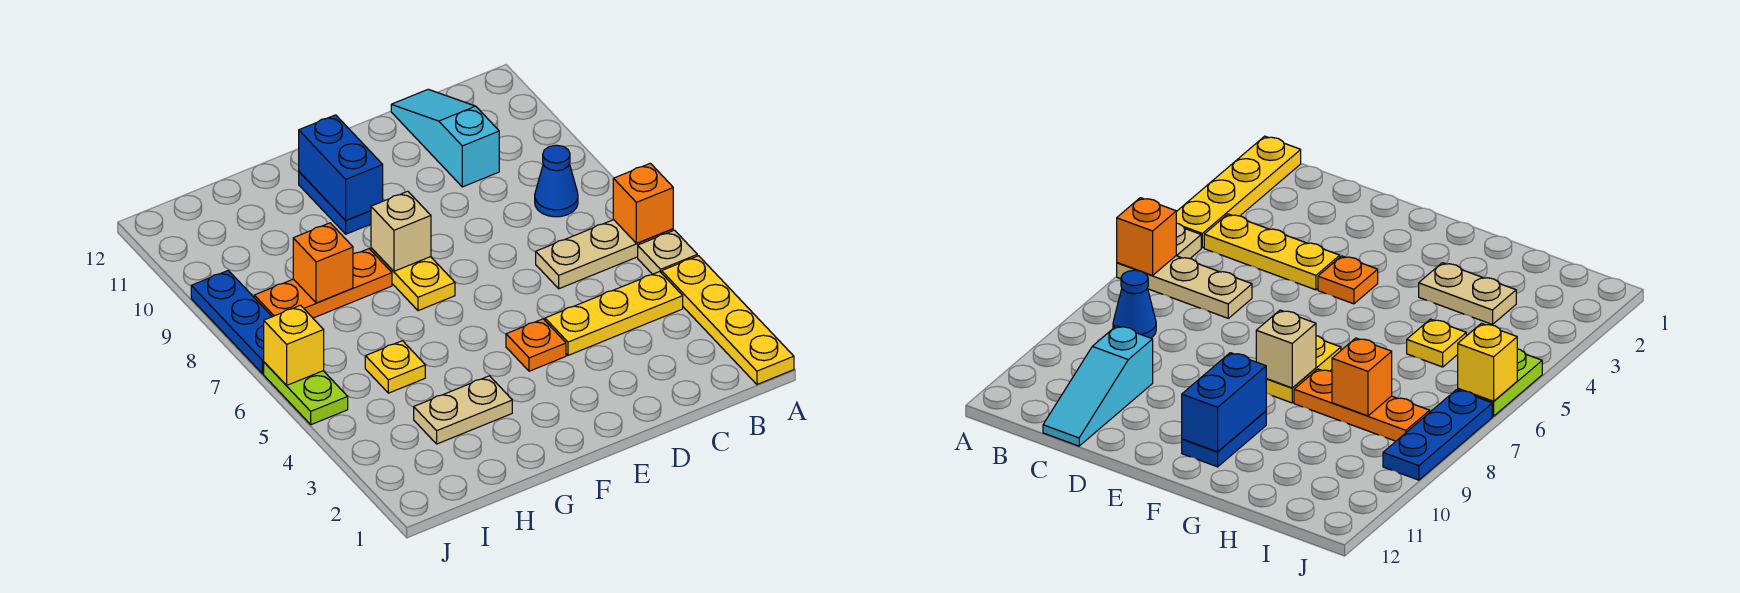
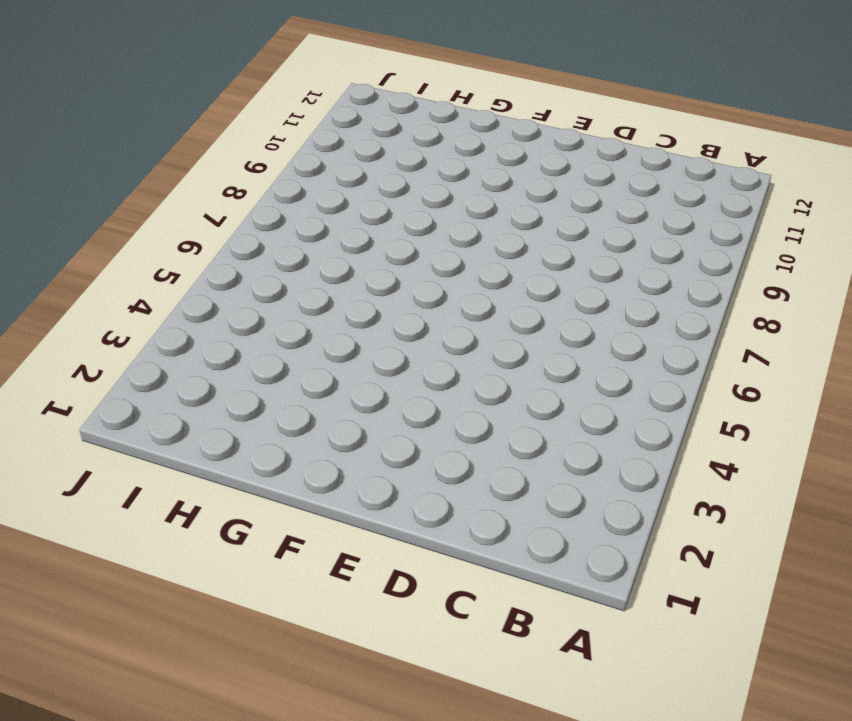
none -> yellow plate A1:A4 level 1
none -> tan plate A5 level 1
none -> tan plate A6:C6 level 1

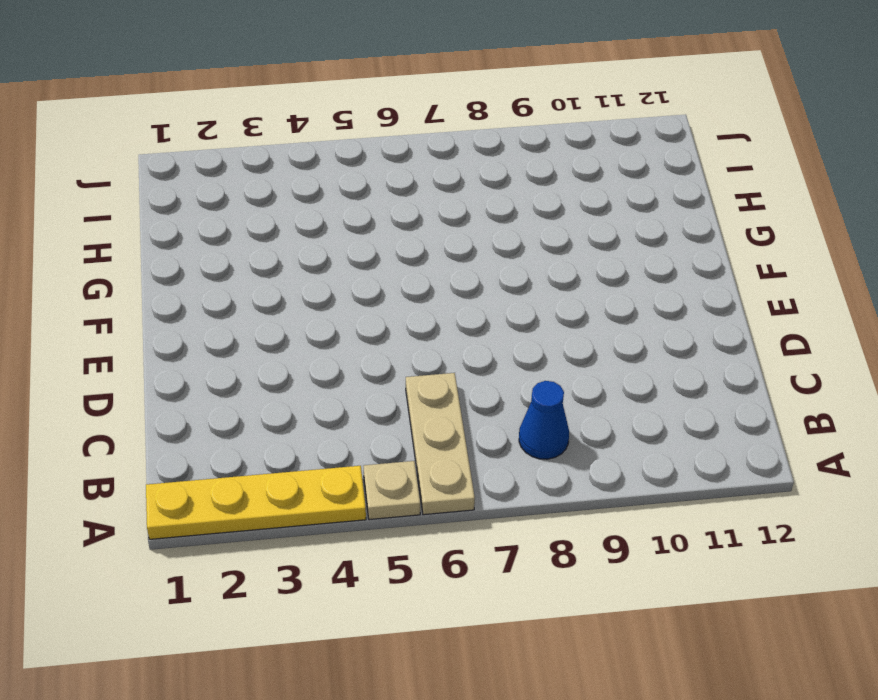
none -> yellow plate B4:D4 level 1
none -> cyan slope C10:C12 level 1 top 10
none -> orange plate E4 level 1

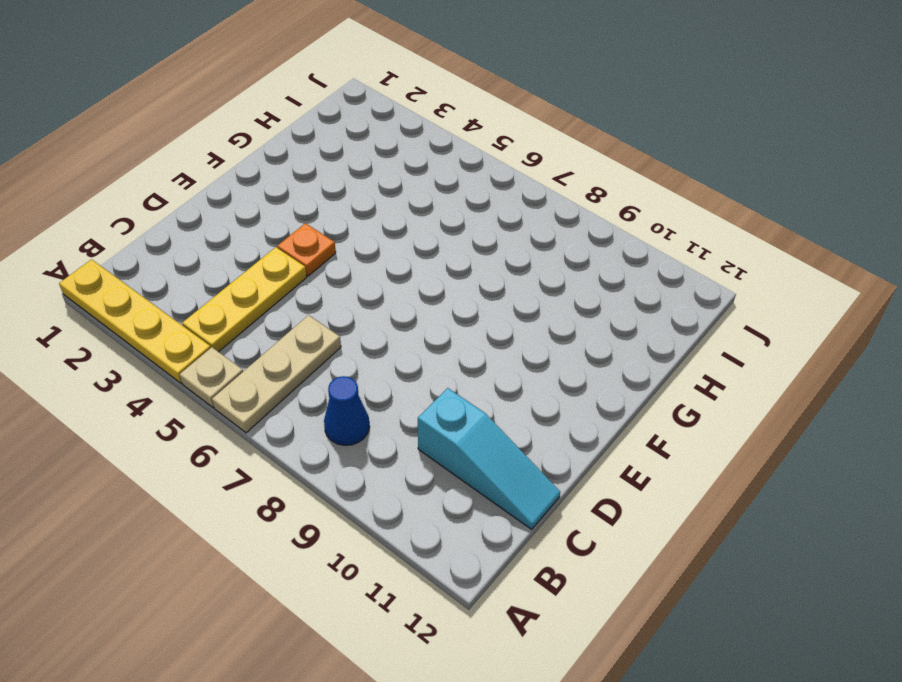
none -> yellow plate F7:F8 level 1
none -> blue plate F10:F11 level 1
none -> tan plate G3:H3 level 1

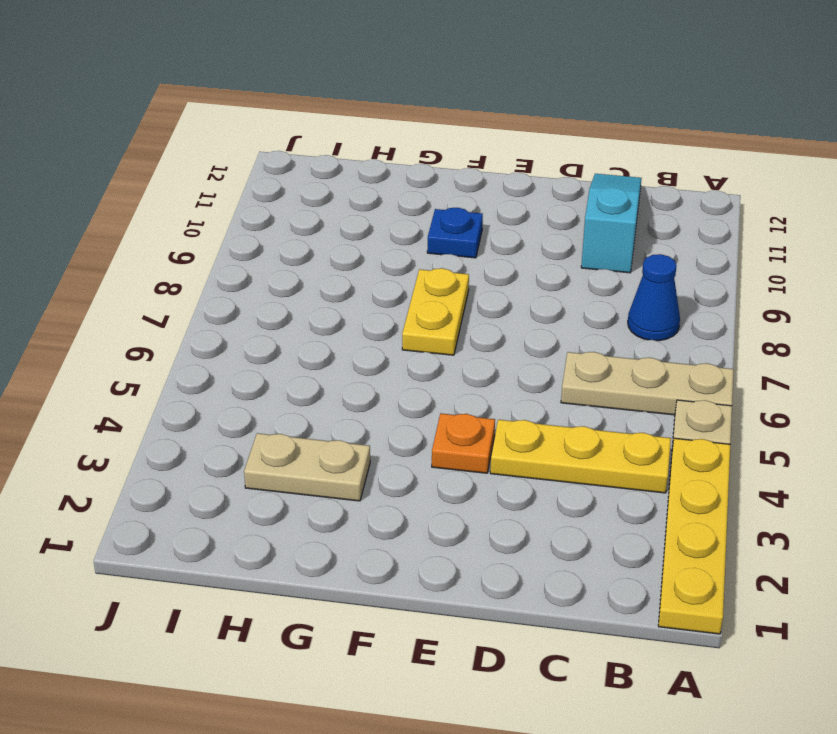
blue plate F10 level 1 -> blue plate F10:F11 level 1
none -> orange plate G8:I8 level 1
none -> yellow plate H5 level 1
none -> lime plate J5:J6 level 1

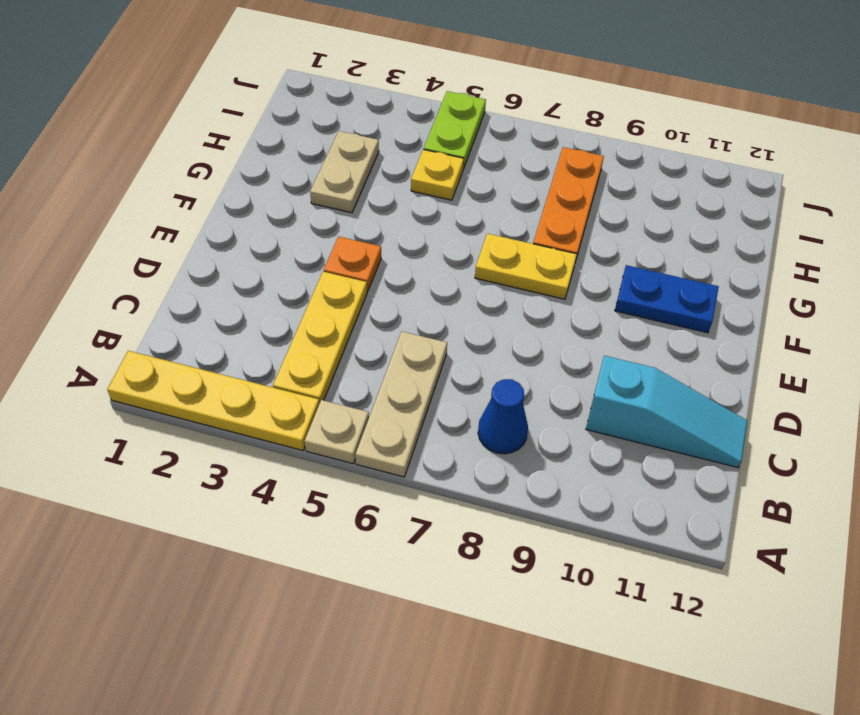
lime plate I5:J5 level 1 -> lime plate J5:J6 level 1
none -> blue plate J7:J9 level 1
none -> orange brick A6 level 2
none -> tan brick F8 level 2

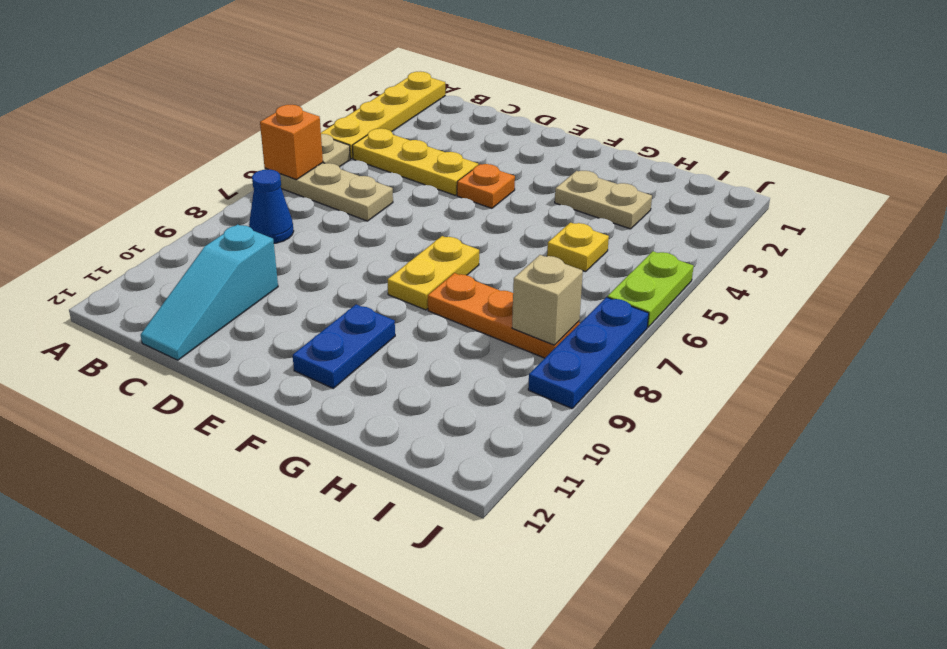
tan brick I8 level 2 -> tan brick F8 level 2
none -> blue brick F10:F11 level 2
none -> orange brick H8 level 2
none -> yellow brick J6 level 2

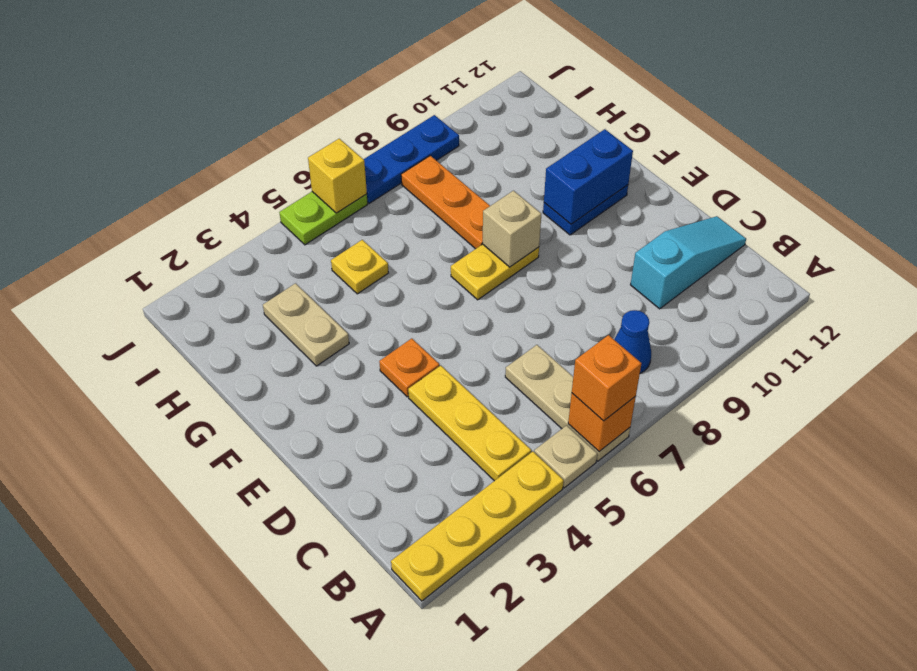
orange brick A6 level 3 -> orange brick H8 level 2

